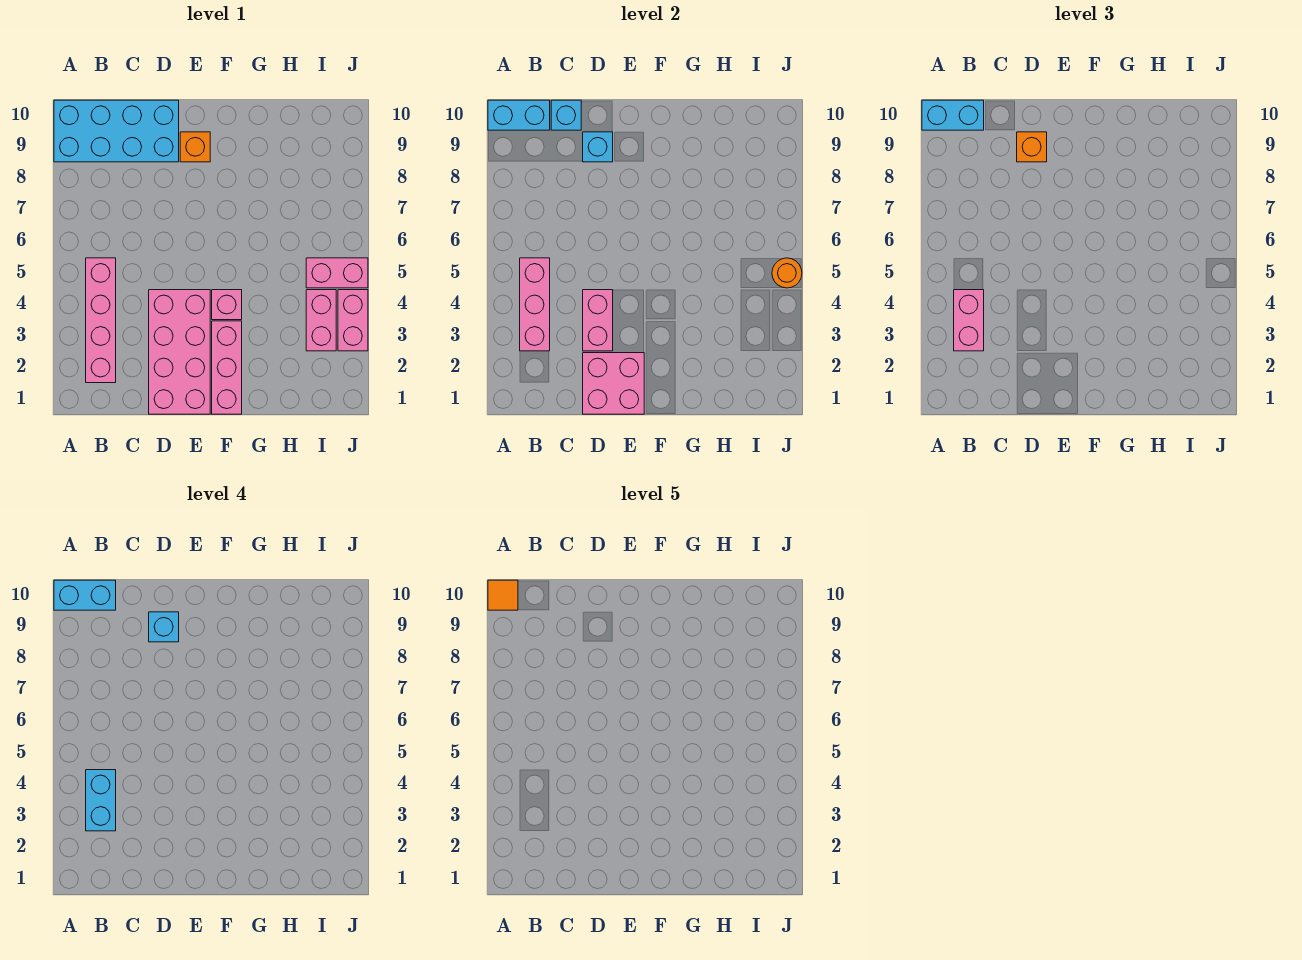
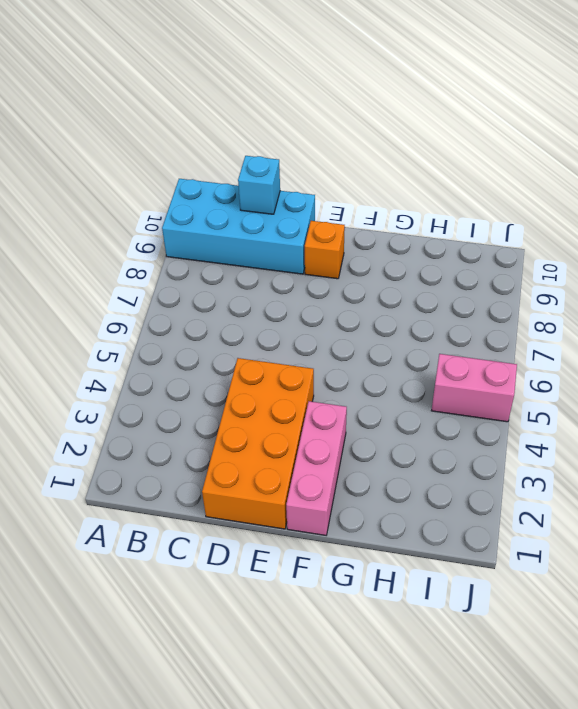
orange brick D1:E4 level 1 -> pink brick D1:E4 level 1
none -> pink brick B2:B5 level 1
none -> pink brick F4 level 1
none -> pink brick I3:I4 level 1

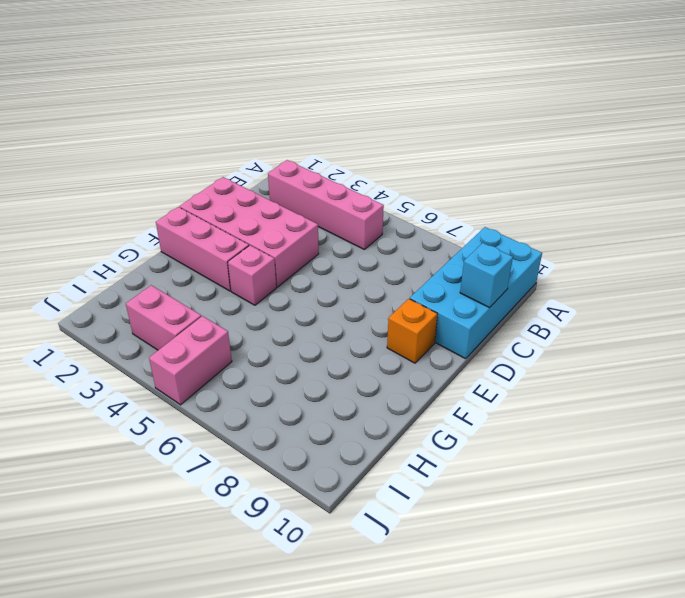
none -> pink brick J3:J4 level 1
none -> cyan brick A10:B10 level 2
none -> pink brick B3:B5 level 2

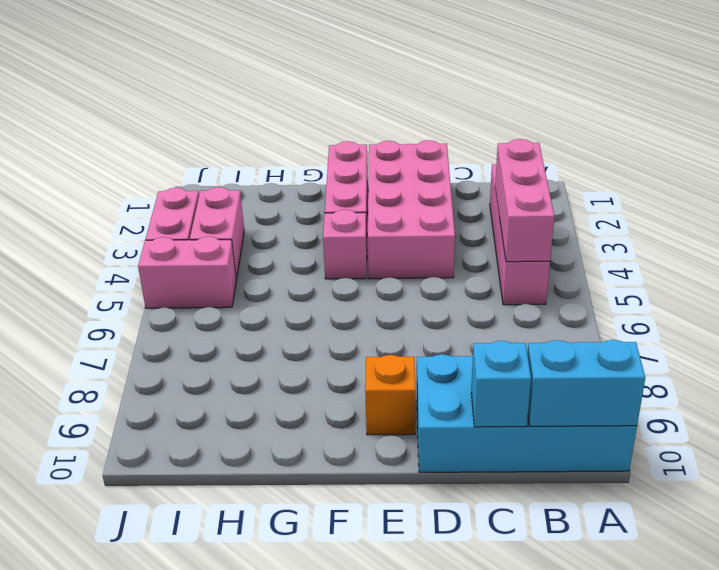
none -> pink brick D1:E2 level 2
none -> pink brick D3:D4 level 2
none -> cyan brick D9 level 2

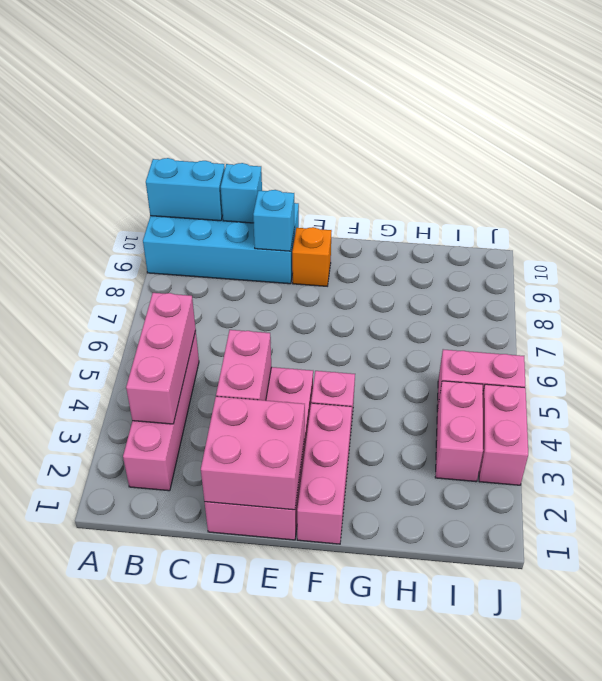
none -> orange round brick J5 level 2
none -> cyan brick A10:B10 level 3
none -> pink brick B3:B4 level 3

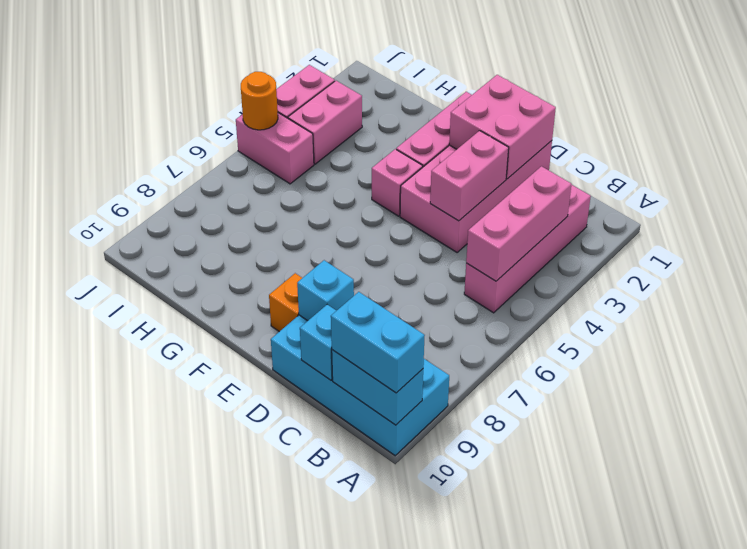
none -> pink brick B3:B4 level 3
none -> orange brick D9 level 3
none -> cyan brick A10:B10 level 4

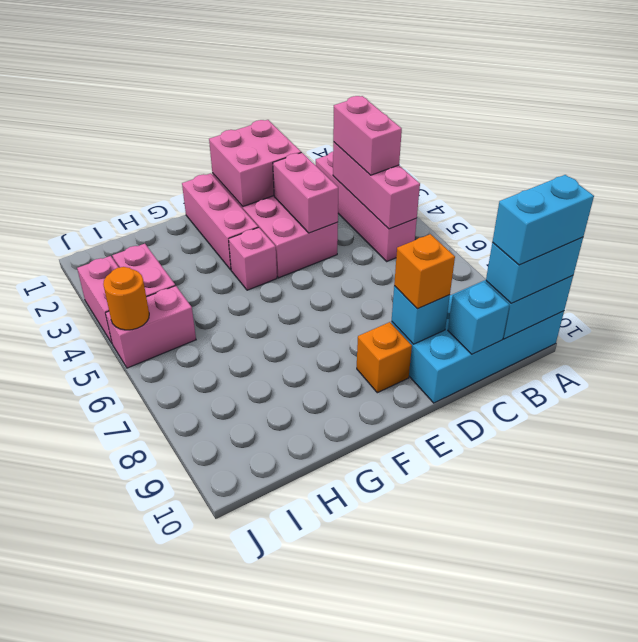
none -> cyan brick B3:B4 level 4
none -> cyan brick D9 level 4
none -> orange tile A10 level 5

